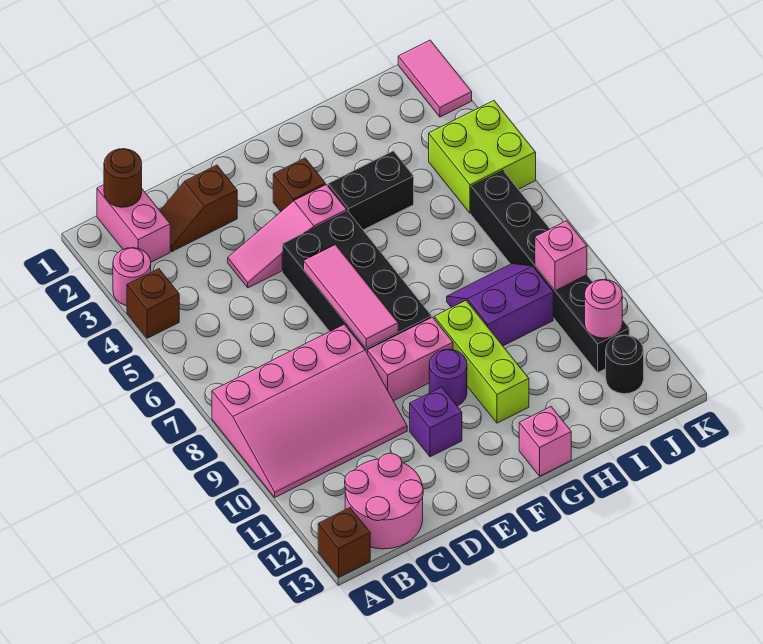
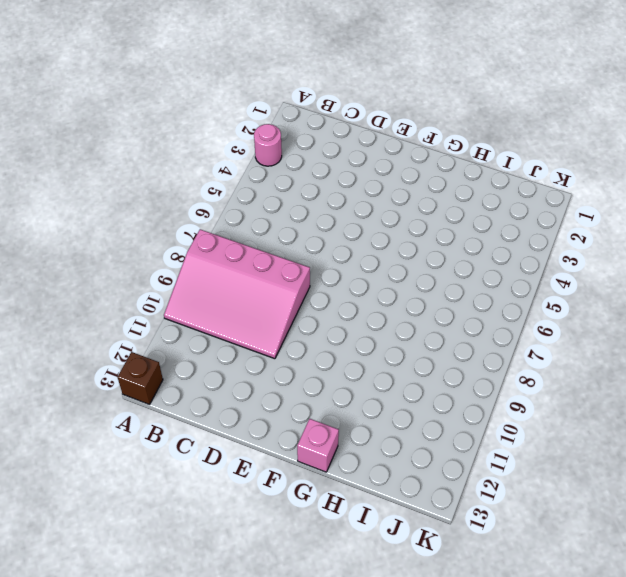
none -> brown brick A4 level 1
none -> pink brick B1:B2 level 1
none -> pink round brick B12:C13 level 1

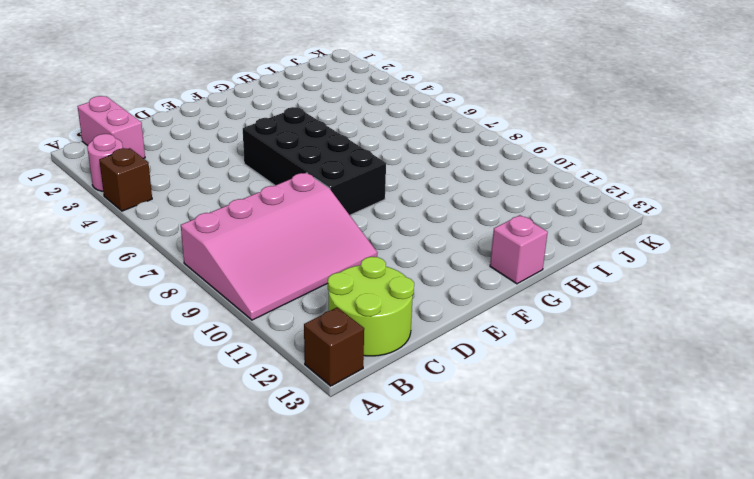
lime round brick B12:C13 level 1 -> pink round brick B12:C13 level 1
none -> brown slope C2:D2 level 1 top D
none -> pink slope D4:F4 level 1 top F
none -> pink brick E9:F9 level 1

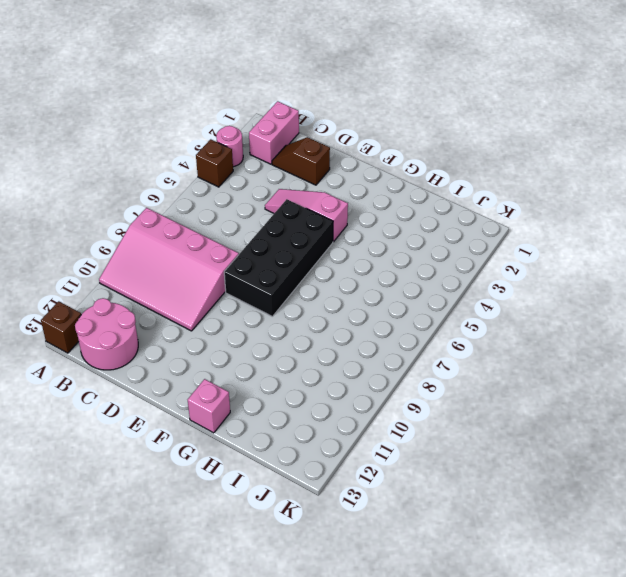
none -> pink brick E9:F9 level 1
none -> purple brick E11 level 1
none -> brown brick F3 level 1

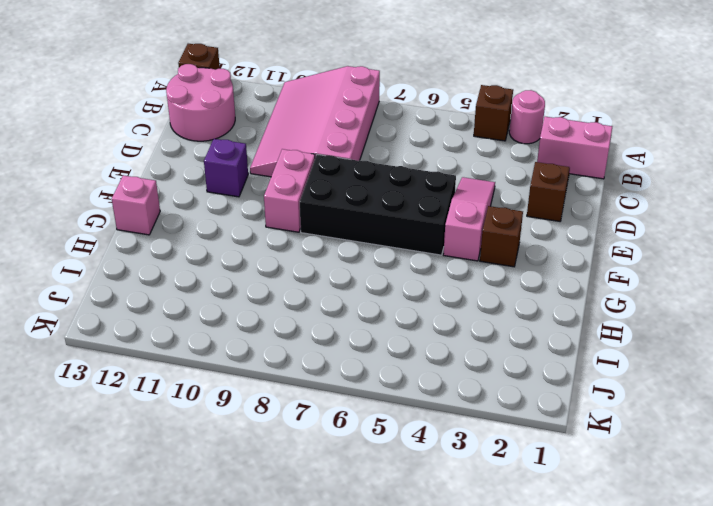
none -> purple round brick F10 level 1
none -> black brick G4:H4 level 1
none -> lime brick G9:G11 level 1

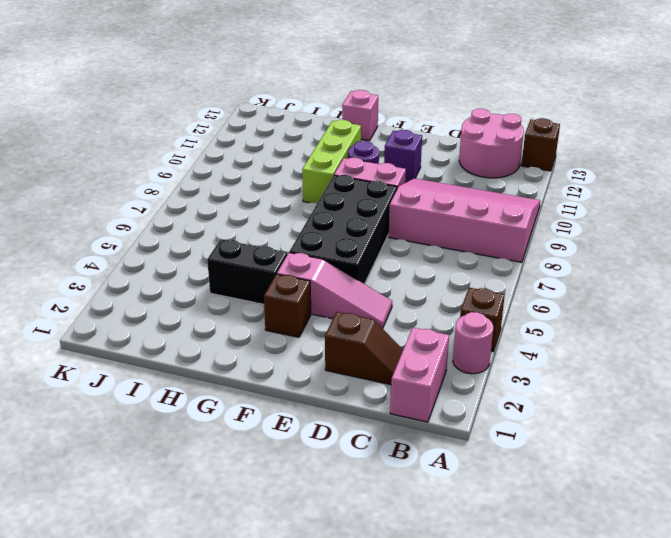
none -> purple slope H8:I9 level 1 top 9
none -> lime brick J4:K5 level 1
none -> black brick J6:J11 level 1

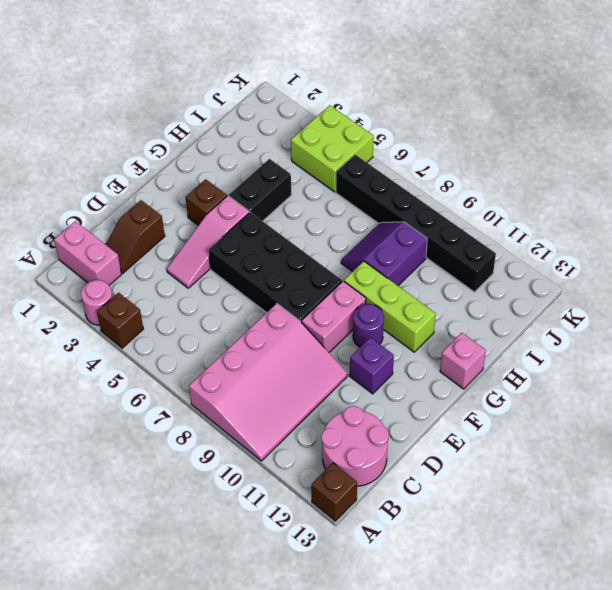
none -> black round brick J12 level 1
none -> pink tile K1:K2 level 1
none -> brown round brick B1 level 2

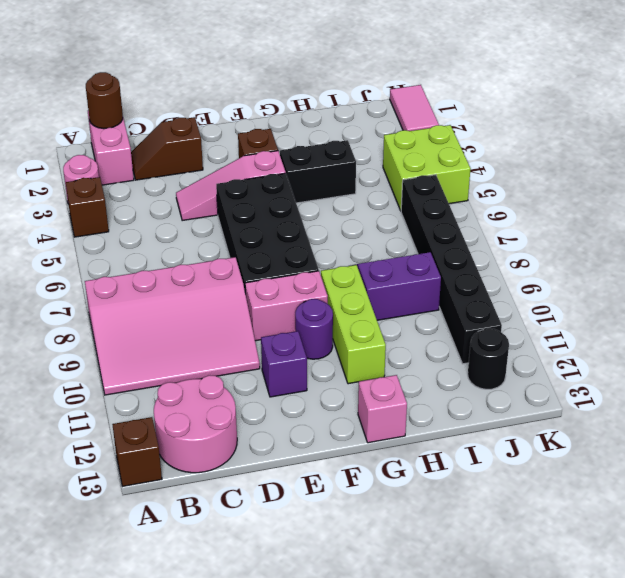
none -> pink tile E6:E8 level 2
none -> pink brick J9 level 2
none -> pink round brick J11 level 2

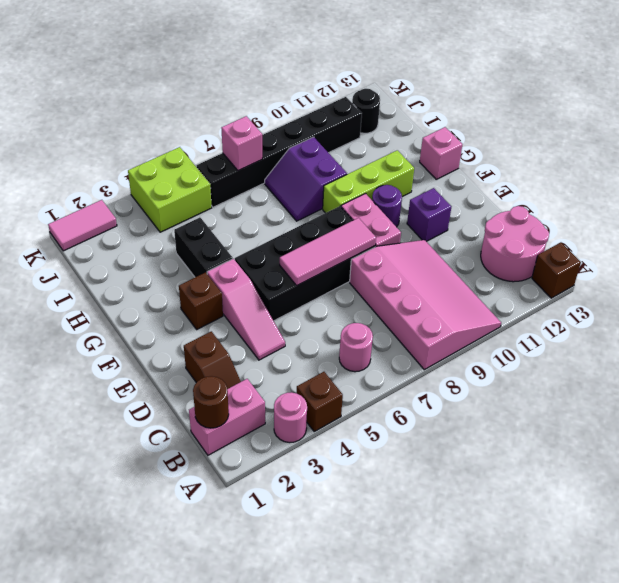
pink round brick B6 level 1 -> pink round brick J11 level 2
pink brick J7 level 2 -> pink brick J9 level 2

